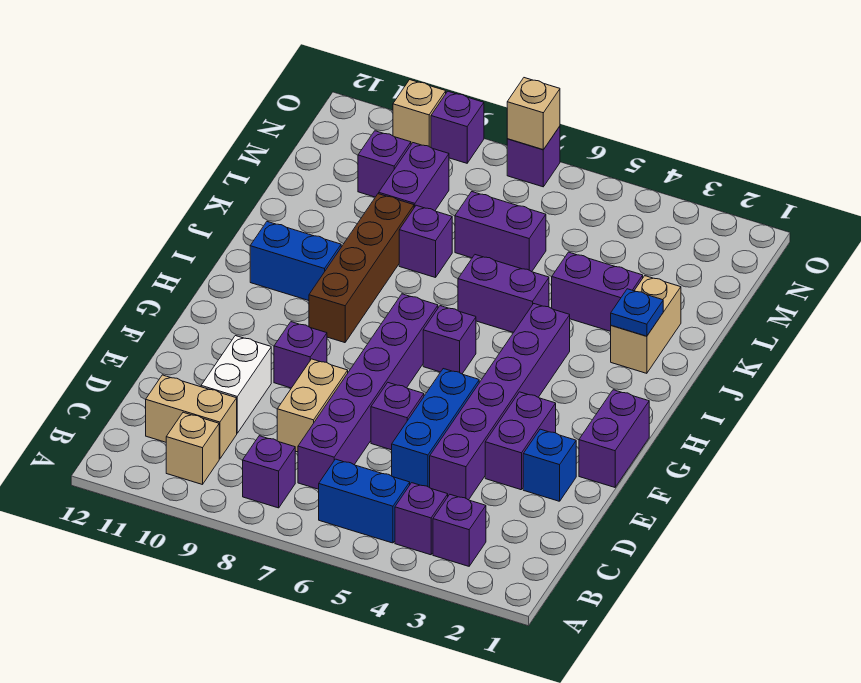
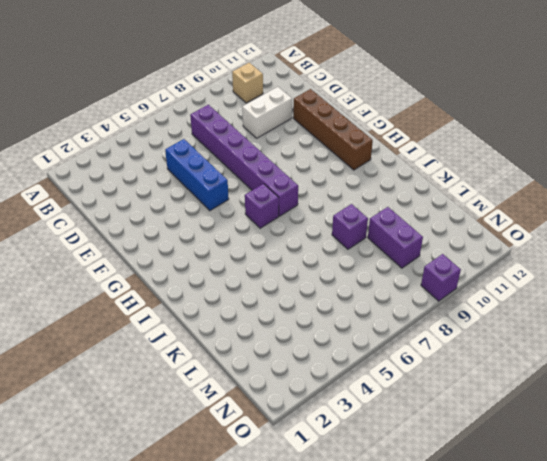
white brick D9:D10 level 1 -> white brick D10:E10 level 1
brown brick E11:H11 level 1 -> brown brick H9:K9 level 1
none -> purple brick B3 level 1
none -> purple brick B4 level 1
none -> blue brick B5:B6 level 1
none -> purple brick B8 level 1

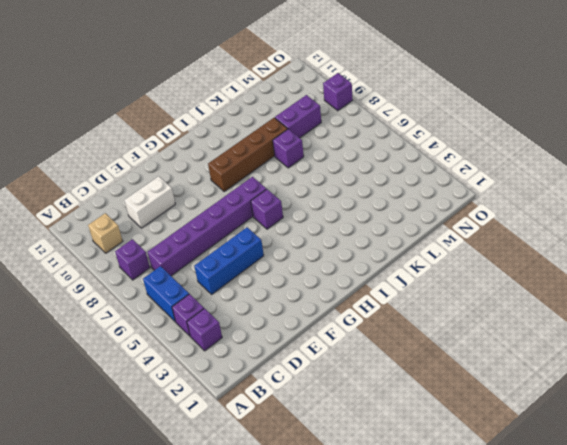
none -> tan brick C10:C11 level 1
none -> purple brick D4:I4 level 1
none -> tan brick D8:E8 level 1
none -> blue brick E2 level 1

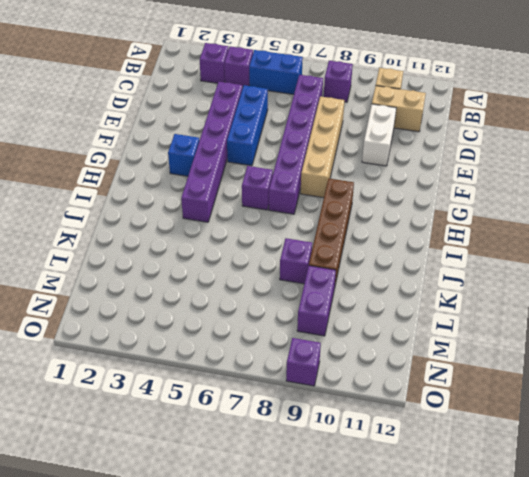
tan brick D8:G8 level 1 -> tan brick D8:E8 level 1
blue brick G3 level 1 -> blue brick E2 level 1
none -> purple brick E3:F3 level 1
none -> purple brick E6 level 1
none -> purple brick F1:G1 level 1
none -> purple brick F9 level 1

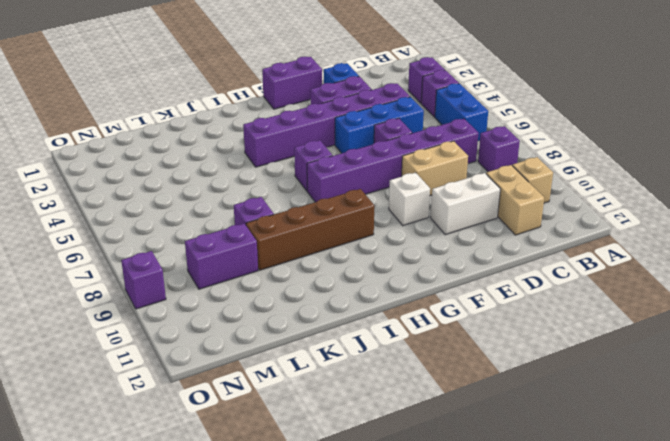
white brick F9 level 1 -> purple brick F9 level 1
none -> blue brick I10:I11 level 1
none -> tan brick J2:K2 level 1
none -> purple brick J5:J6 level 1
none -> purple brick K3:K4 level 1

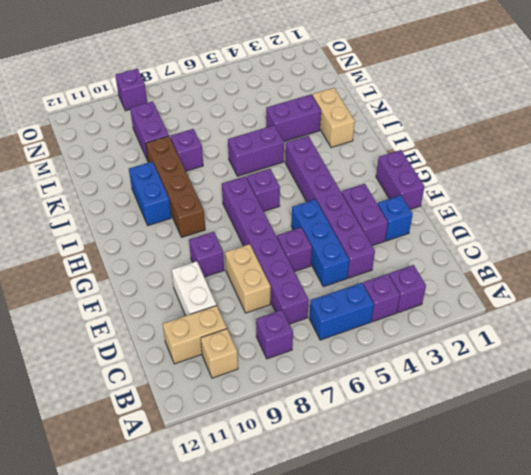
blue brick I10:J10 level 1 -> blue brick I10:I11 level 1
none -> purple brick L6:L7 level 1
none -> purple brick M10 level 1
none -> purple brick O7 level 1
none -> tan brick O10 level 1

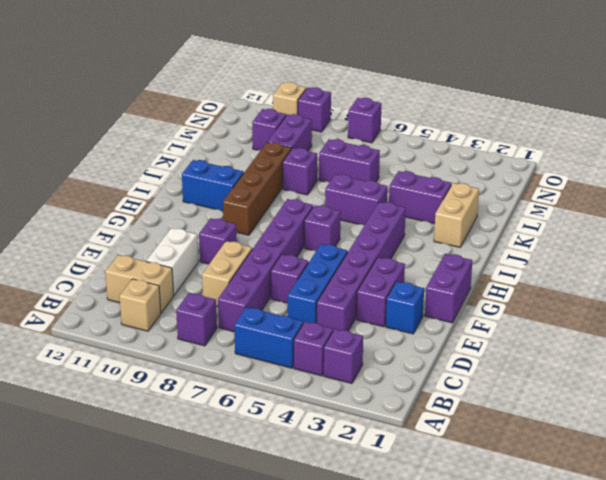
none -> blue plate J2 level 2
none -> tan brick O7 level 2

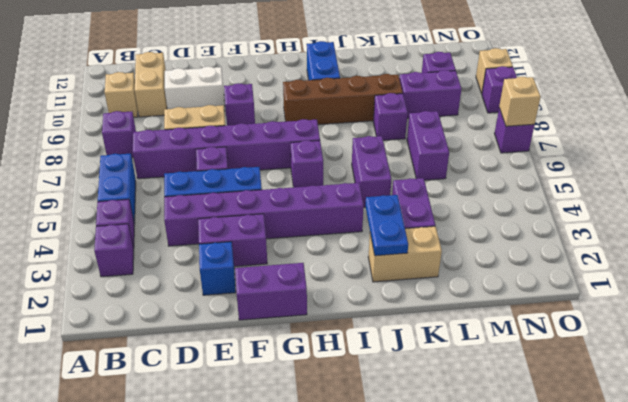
blue plate J2:J3 level 2 -> blue plate J2 level 2

